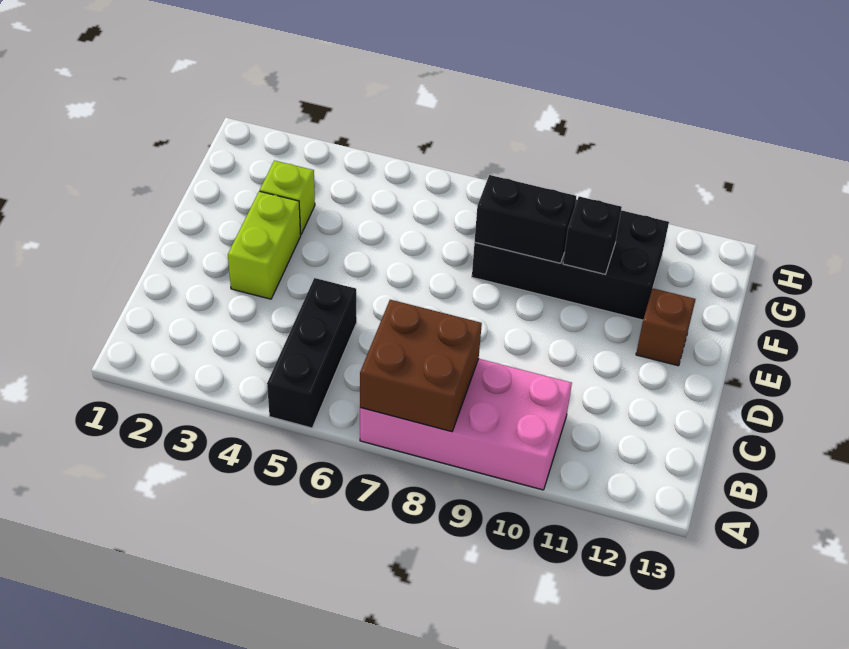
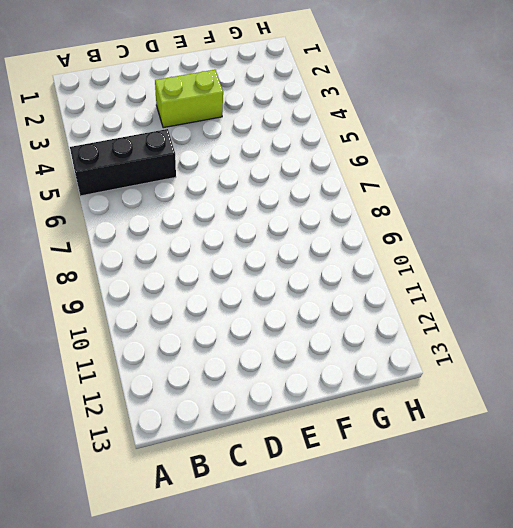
none -> pink brick A7:B10 level 1
none -> brown brick E12 level 1

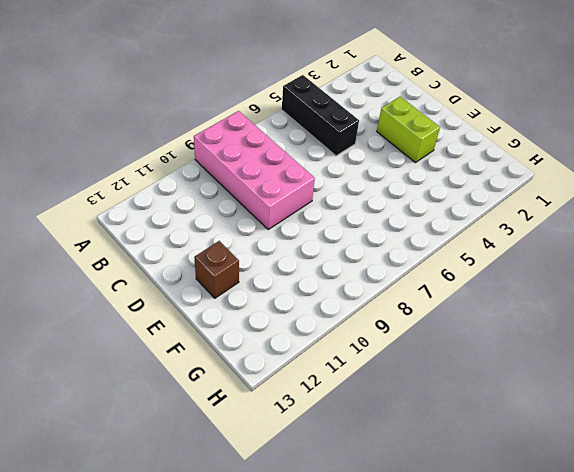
pink brick A8:D9 level 1 -> pink brick A7:B10 level 1
none -> lime brick F3 level 1
none -> black brick F8:G11 level 1

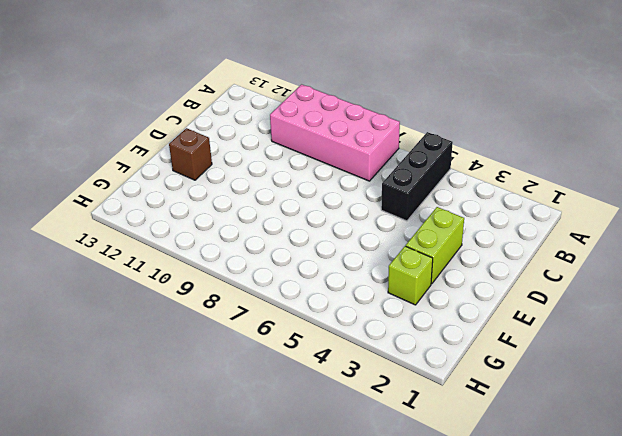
none -> black brick F8:G11 level 1
none -> brown brick A7:B8 level 2

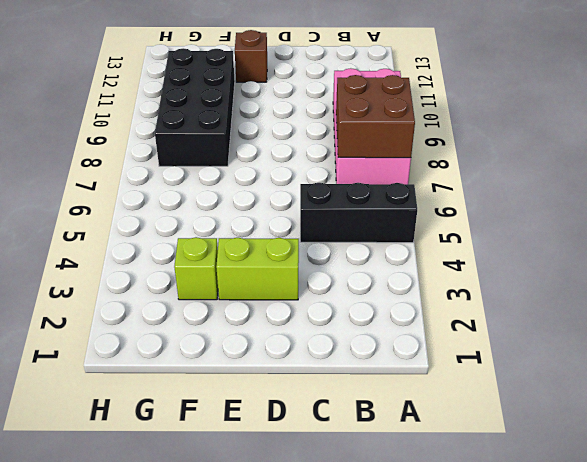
none -> black brick F8:F9 level 2
none -> black brick F10 level 2

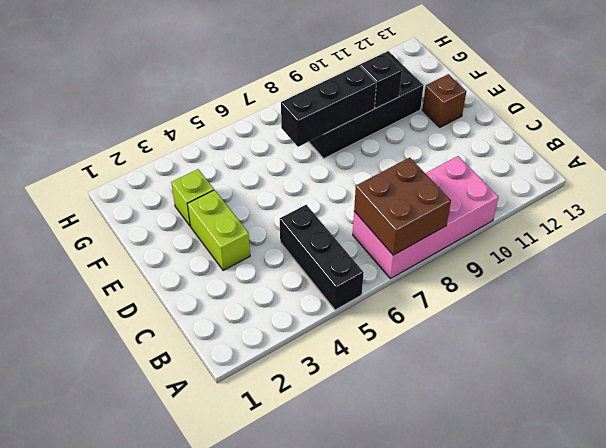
black brick F7:F9 level 2 -> black brick F8:F9 level 2

